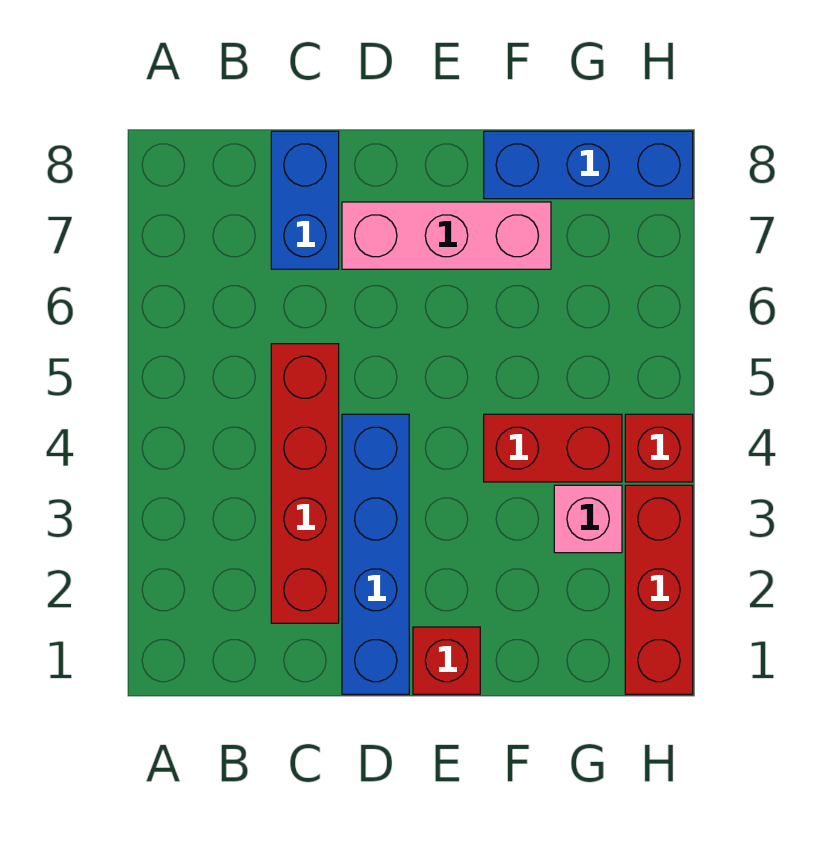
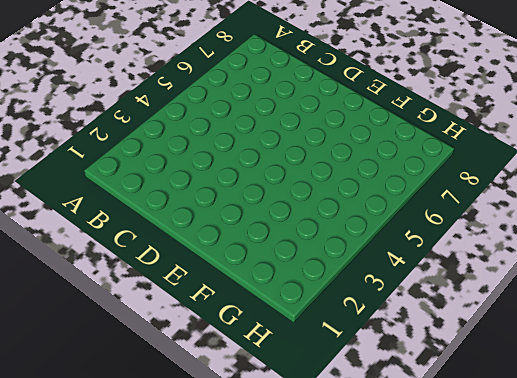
none -> red brick C2:C5 level 1
none -> blue brick C7:C8 level 1

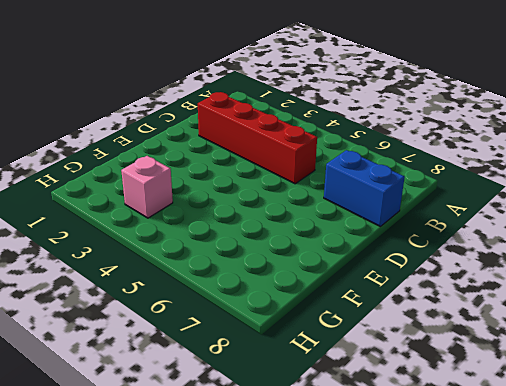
none -> blue brick D1:D4 level 1
none -> pink brick D7:F7 level 1

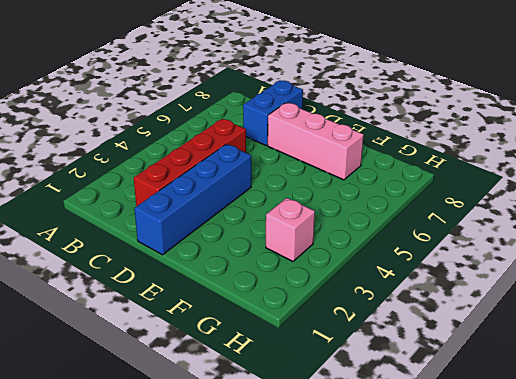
none -> red brick E1 level 1
none -> red brick F4:G4 level 1

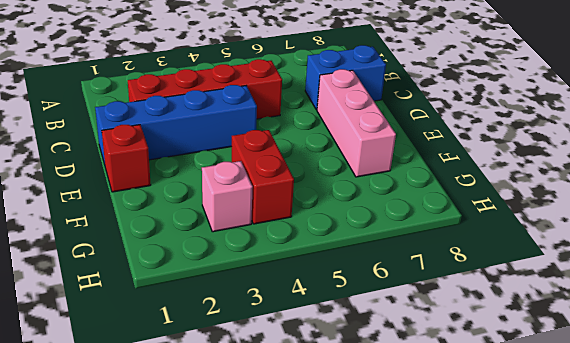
none -> blue brick F8:H8 level 1
none -> red brick H1:H3 level 1

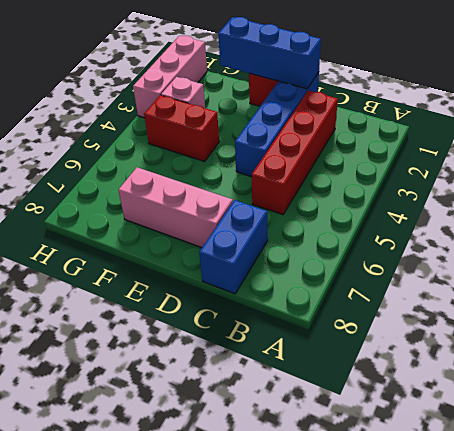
blue brick D1:F1 level 2 -> blue brick F8:H8 level 1
pink brick H1:H3 level 1 -> red brick H1:H3 level 1
none -> red brick H4 level 1

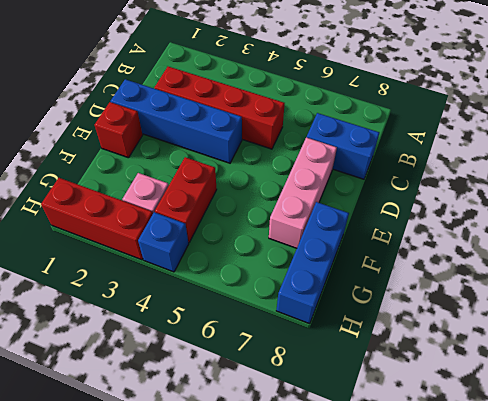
blue brick H4 level 1 -> red brick H4 level 1

